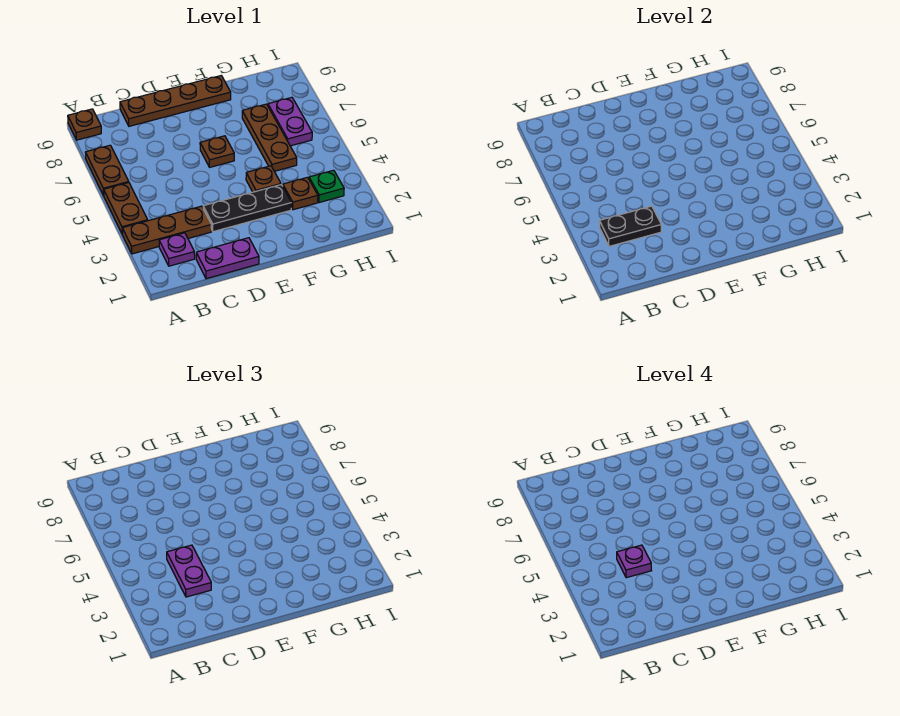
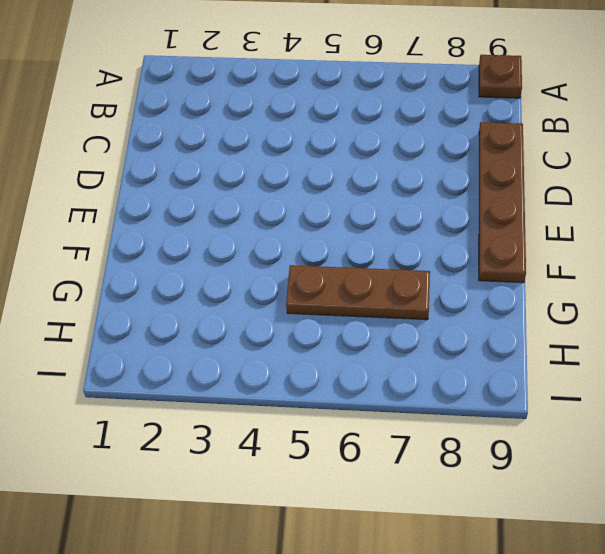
none -> brown plate A3:C3 level 1
none -> brown plate A4:A5 level 1
none -> brown plate A6:A7 level 1

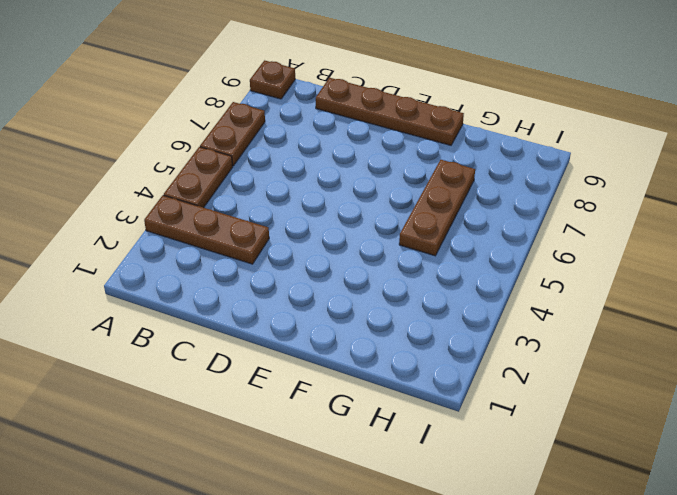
none -> purple plate B2 level 1
none -> purple plate C1:D1 level 1
none -> black plate D3:F3 level 1

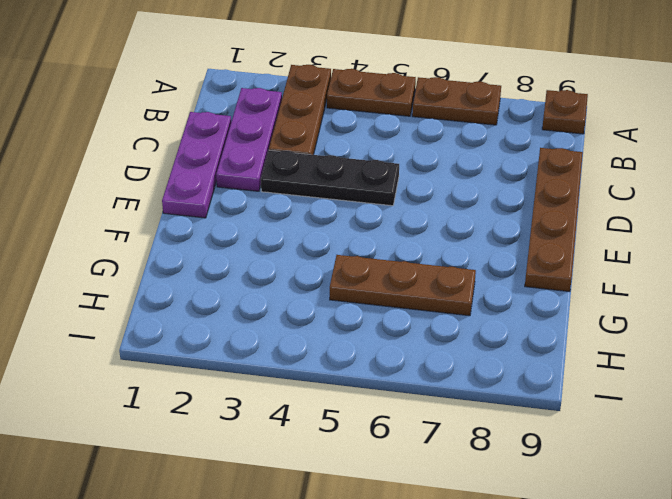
purple plate B2:D2 level 1 -> purple plate B2 level 1
purple plate C1:E1 level 1 -> purple plate C1:D1 level 1
black plate D3:D5 level 1 -> black plate D3:F3 level 1
none -> brown plate E6 level 1
none -> brown plate F4 level 1
none -> brown plate G3 level 1

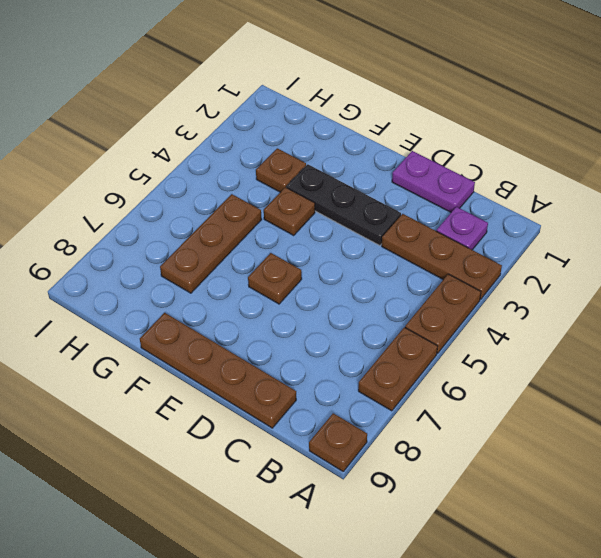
none -> green plate H3 level 1
none -> purple plate H6:H7 level 1
none -> black plate B3:C3 level 2

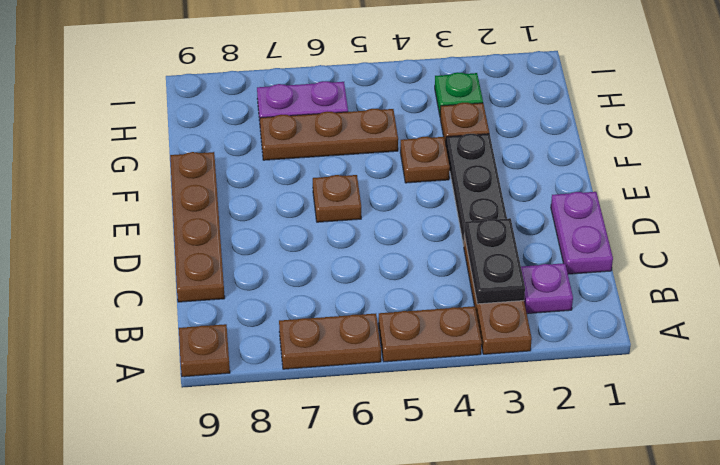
none -> purple plate C3:C4 level 3
none -> purple plate C4 level 4

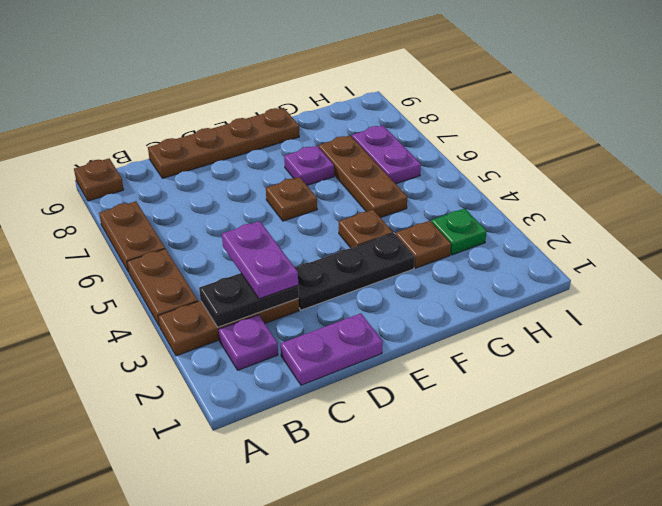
purple plate F7 level 1 -> purple plate C4 level 4

